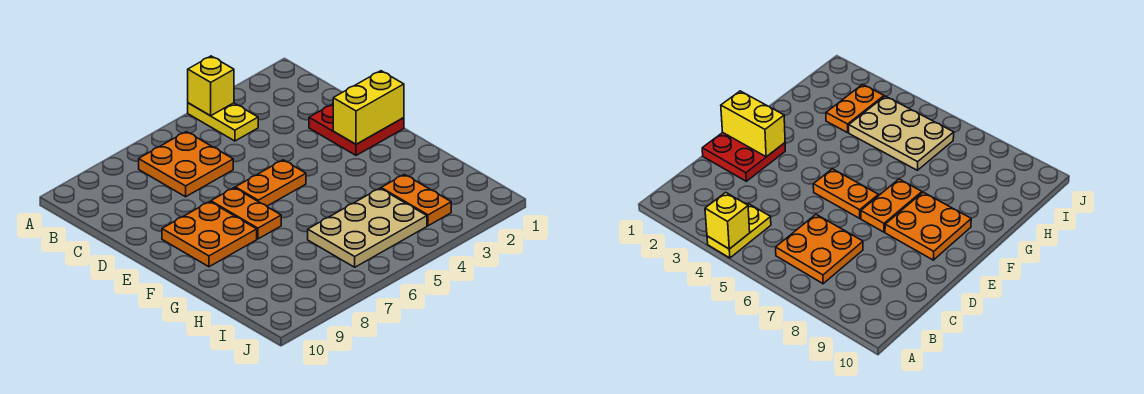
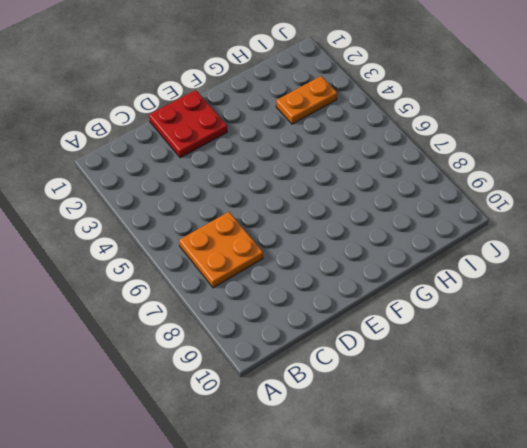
none -> yellow plate A4:B4 level 1
none -> orange plate E5:E6 level 1

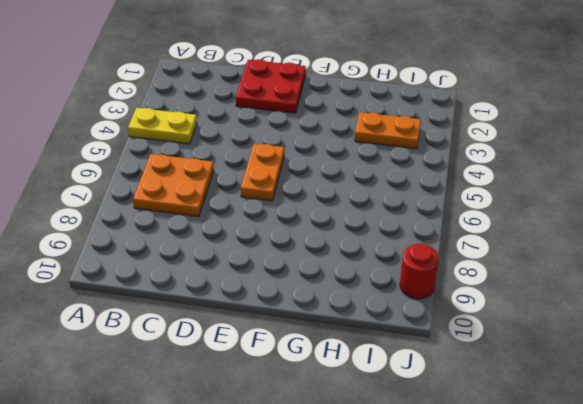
red round brick J9 level 1 -> none
none -> orange plate E7:F7 level 1
none -> orange plate E8:F9 level 1

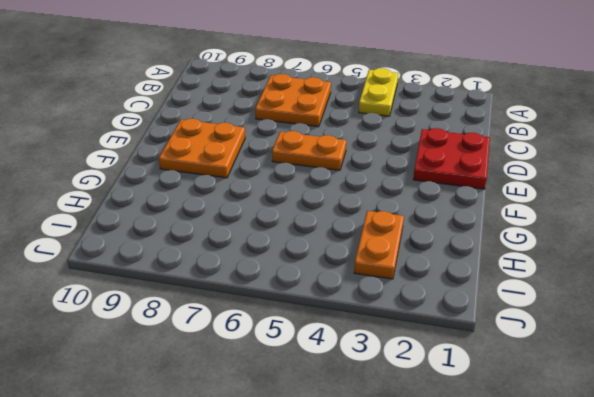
none -> orange plate E7:F7 level 1
none -> tan plate H4:I6 level 1

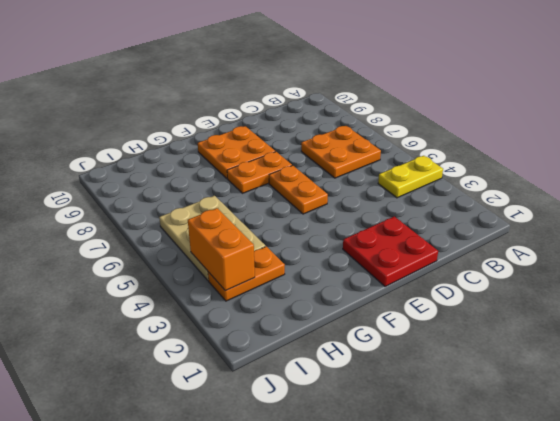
orange brick I3:I4 level 2 -> none
none -> yellow brick A4 level 2
none -> yellow brick E1:E2 level 2

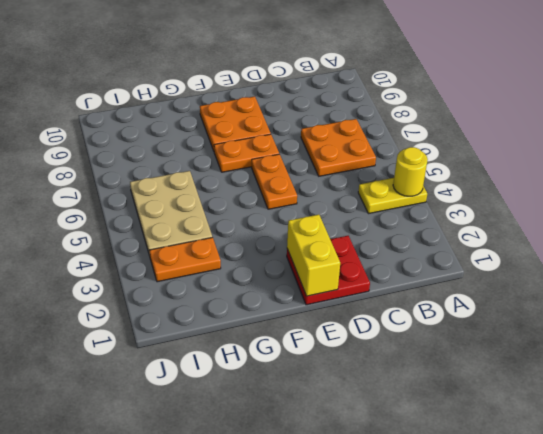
yellow round brick A4 level 2 -> yellow brick A4 level 2

